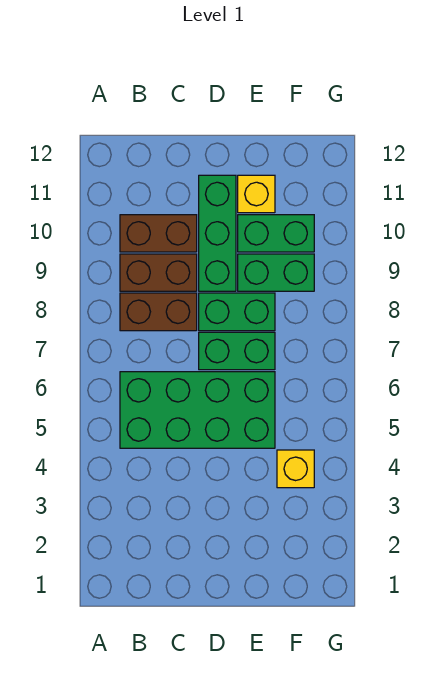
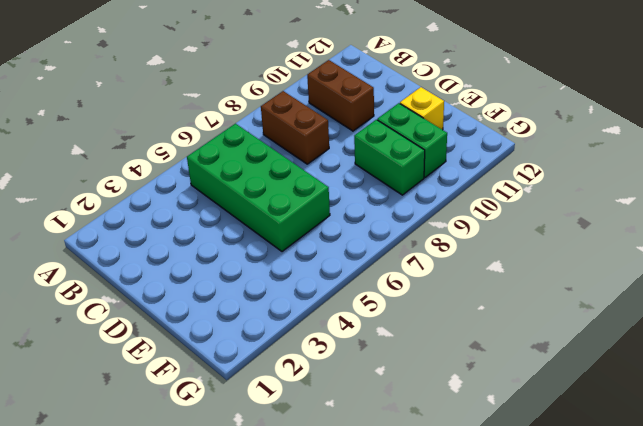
none -> brown brick B9:C9 level 1
none -> green brick D7:E7 level 1

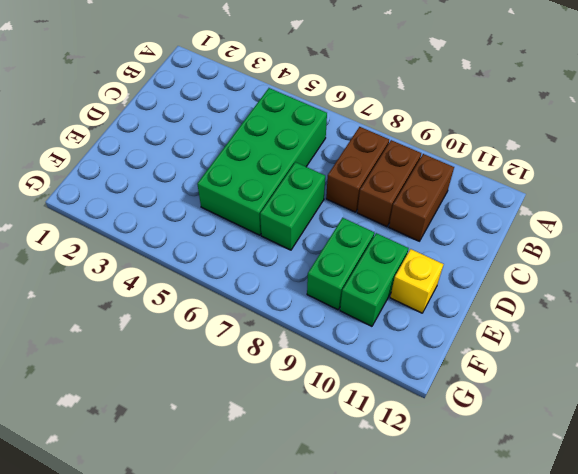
none -> green brick D8:E8 level 1
none -> green brick D9:D11 level 1

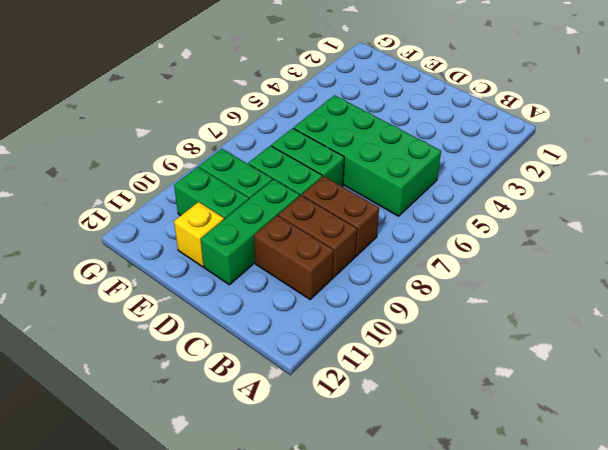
none -> yellow brick F4 level 1

